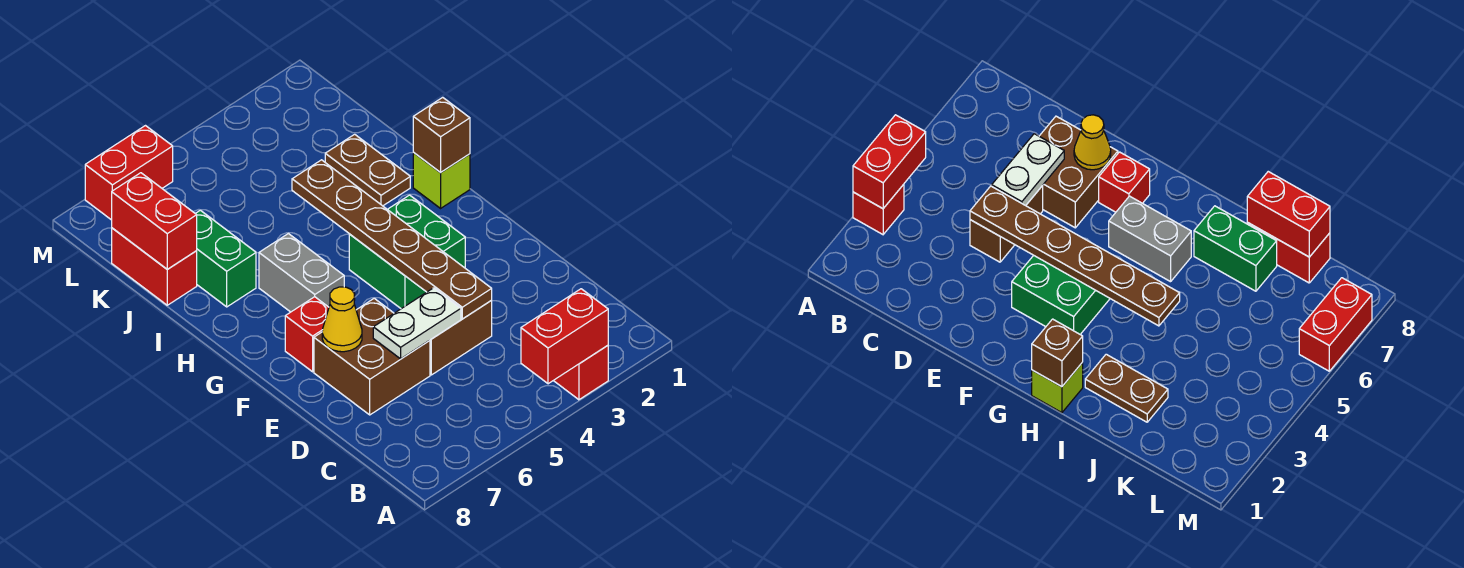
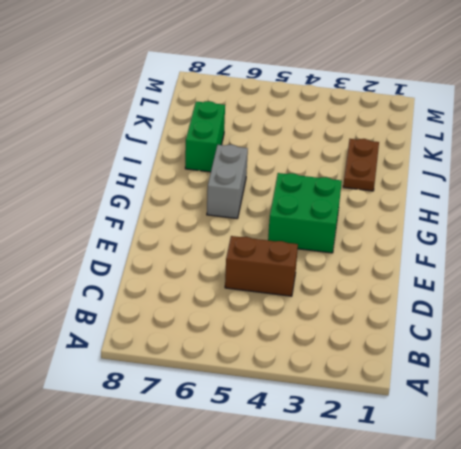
none -> red brick A3 level 1
none -> brown brick D6:E7 level 1
none -> red brick F7 level 1

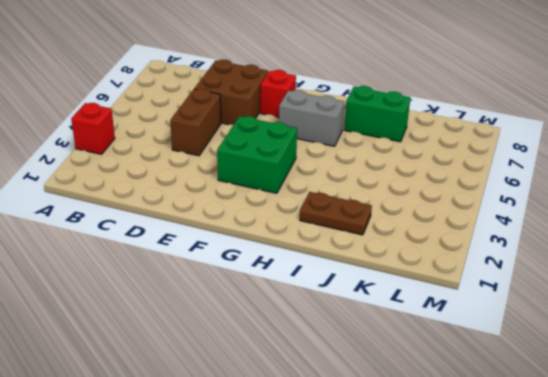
none -> lime brick H1 level 1
none -> red brick J8:K8 level 1
none -> red brick M6:M7 level 1

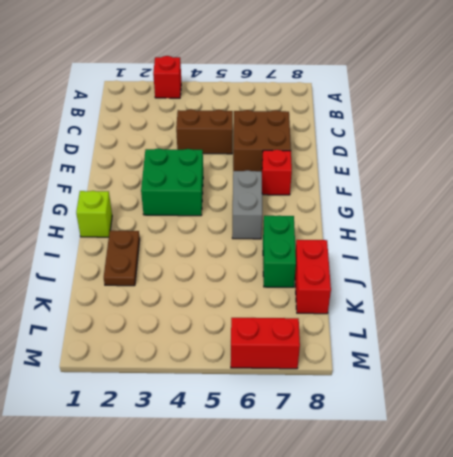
none -> red brick A3:A4 level 2
none -> brown plate D4:I4 level 2
none -> white plate D5:D6 level 2

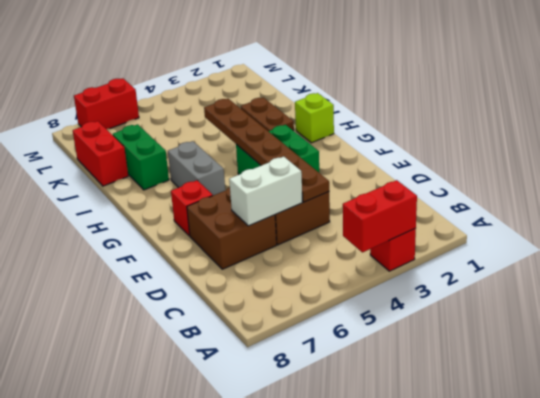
white brick D5:D6 level 2 -> white plate D5:D6 level 2
none -> yellow cone E7 level 2
none -> brown brick H1 level 2
none -> red brick J8:K8 level 2

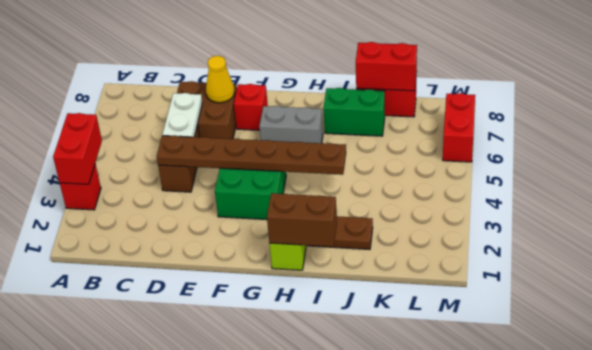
brown brick H1:I1 level 2 -> brown brick H1 level 2

